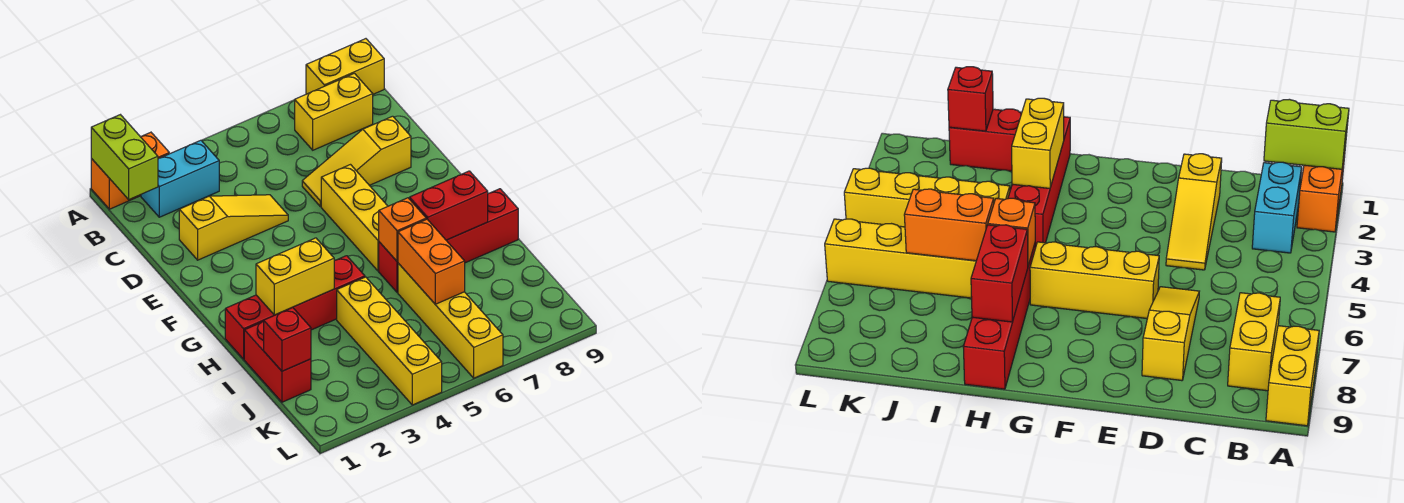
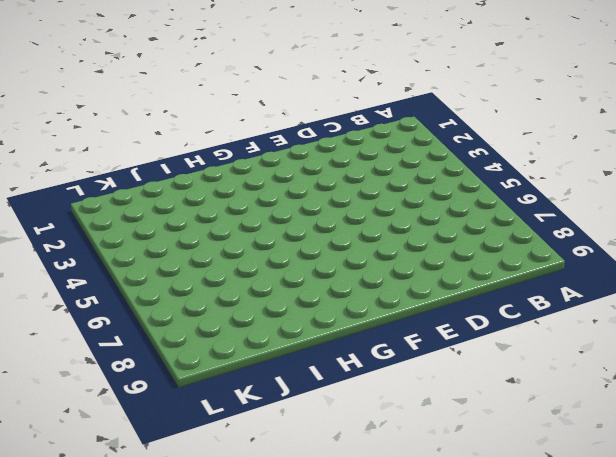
none -> orange brick A1:A2 level 1
none -> yellow brick A8:A9 level 1
none -> cyan brick B2:B3 level 1

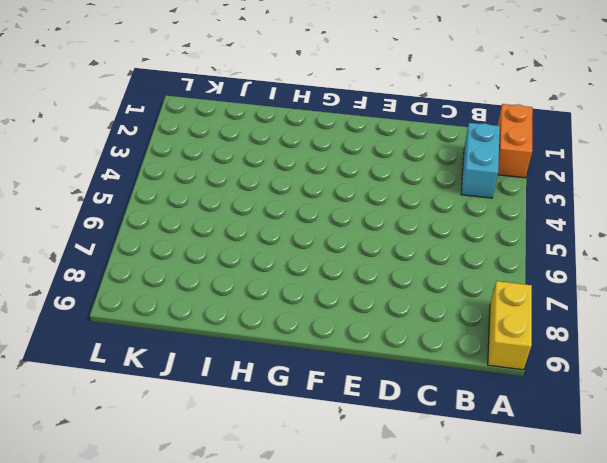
none -> yellow brick B7:B8 level 1
none -> yellow slope D2:D4 level 1 top 2
none -> yellow slope D6:D8 level 1 top 8

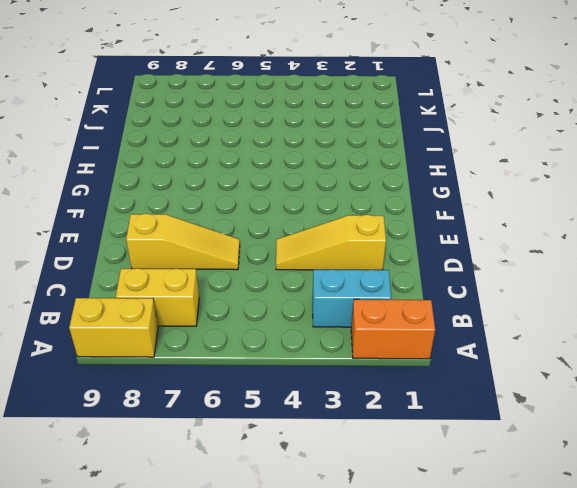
none -> yellow brick E6:G6 level 1
none -> red brick H1:H4 level 1
none -> red brick H6:H9 level 1

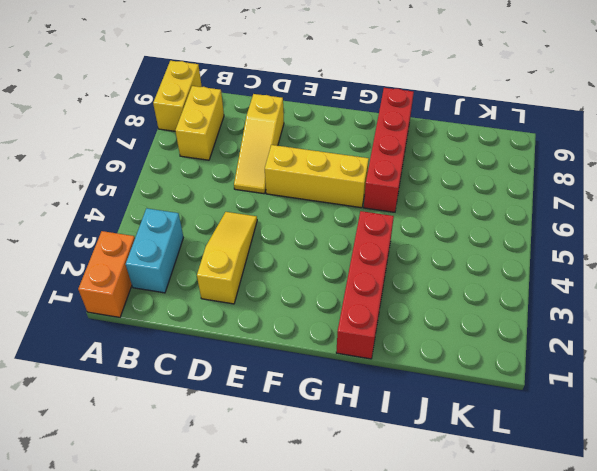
none -> red brick I1:J1 level 1
none -> yellow brick I4:L4 level 1
none -> yellow brick I6:L6 level 1

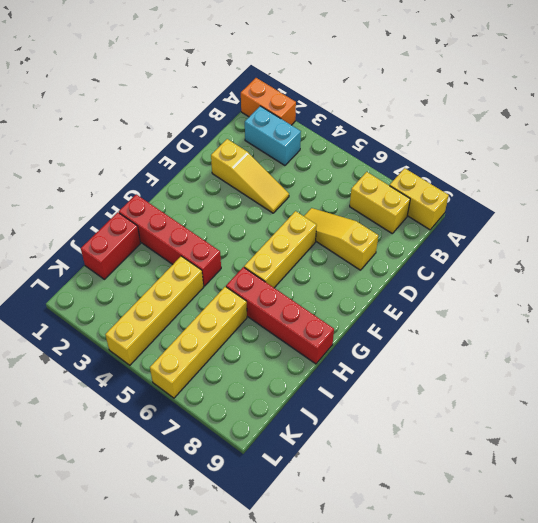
none -> lime brick A1:B1 level 2
none -> yellow brick H2:H3 level 2
none -> orange brick H6 level 2

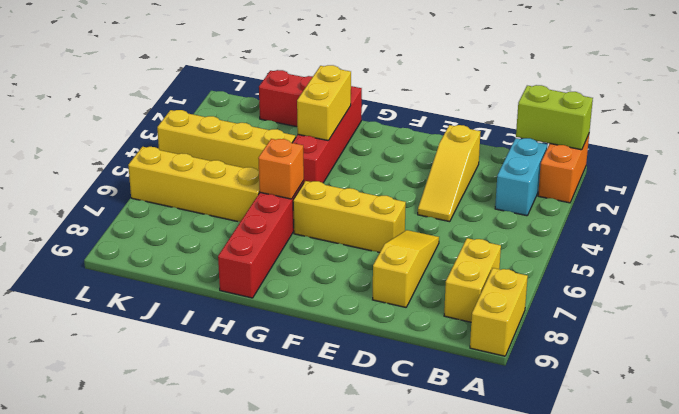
none -> red brick H7:H8 level 2
none -> orange brick I6:J6 level 2
none -> red brick J1 level 2

